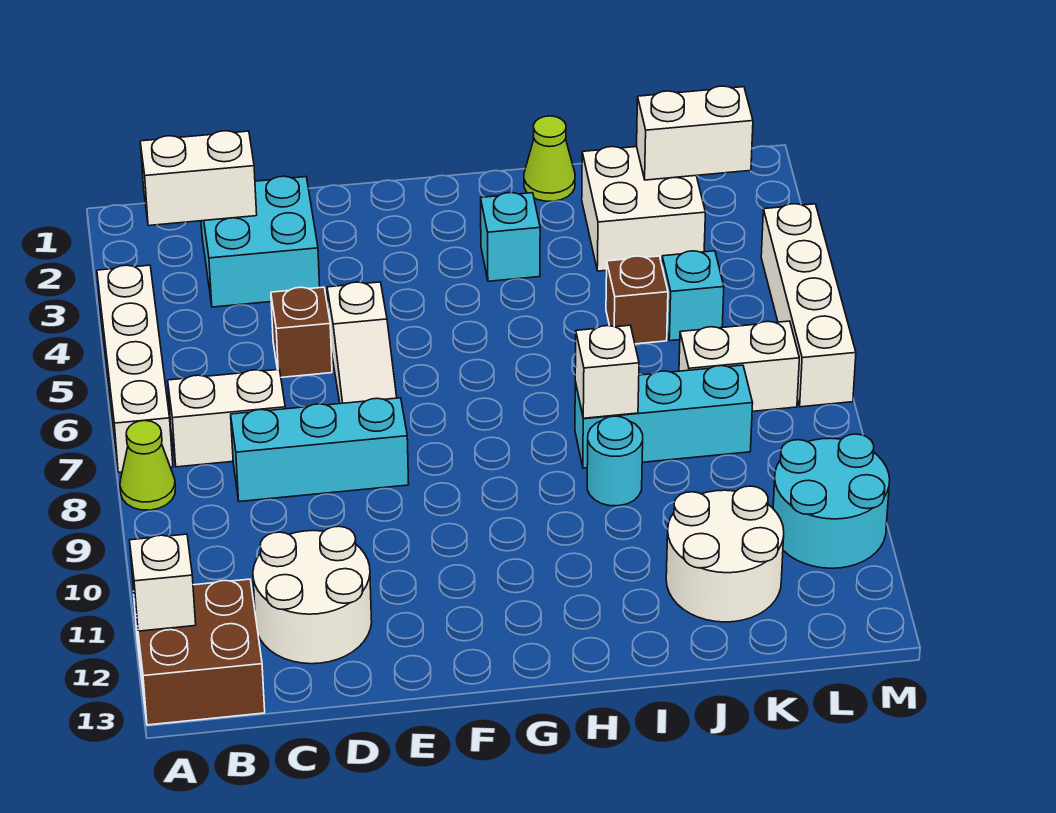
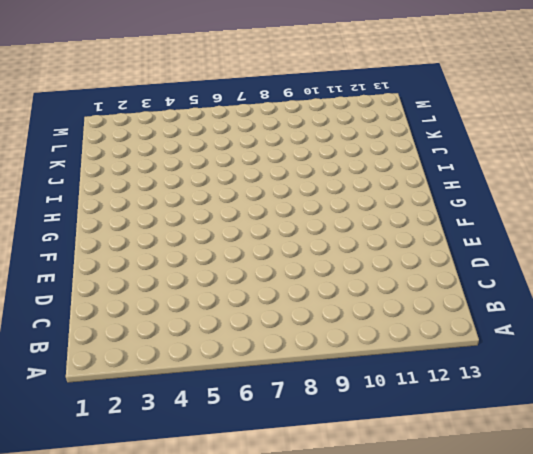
none -> white brick A4:A7 level 1
none -> lime cone A8 level 1
none -> brown brick A12:B13 level 1

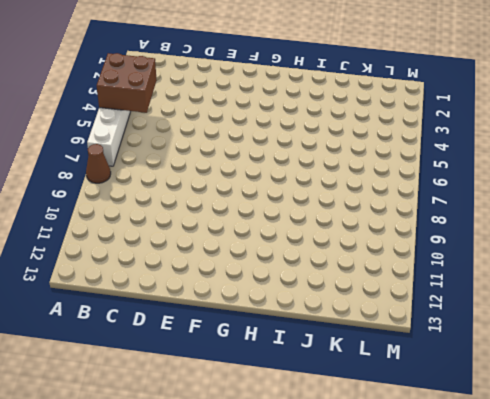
brown brick A4:B5 level 2 -> brown brick A12:B13 level 1
brown cone A8 level 1 -> lime cone A8 level 1
none -> white brick B7:C7 level 1
none -> cyan brick C2:D3 level 1
none -> cyan brick C8:E8 level 1

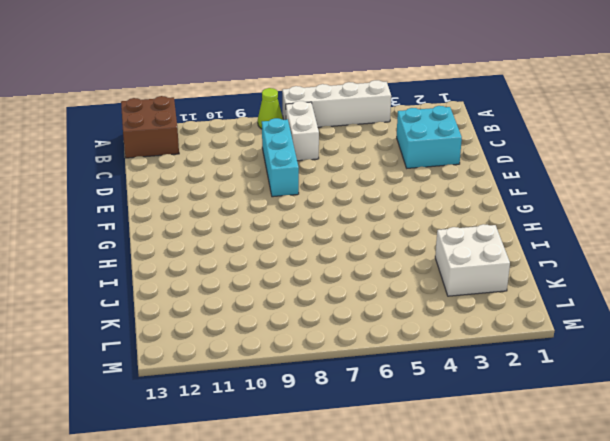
none -> white round brick C11:D12 level 1
none -> brown brick D5 level 1
none -> white slope E5:E7 level 1 top 5

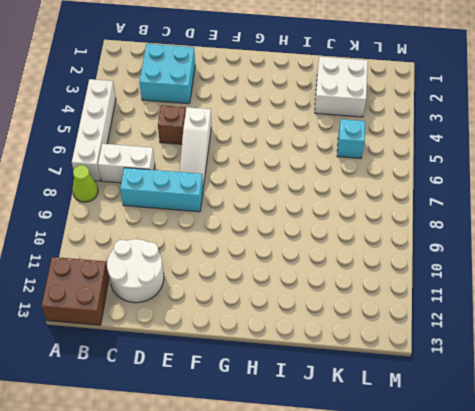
none -> cyan brick H3 level 1
none -> lime cone I1 level 1
none -> cyan brick I8:K8 level 1

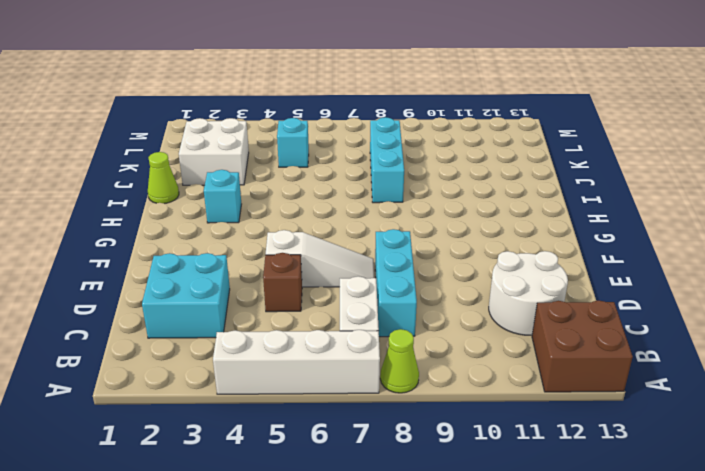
none -> cyan round brick I9 level 1
none -> brown brick J5 level 1
none -> white round brick J11:K12 level 1

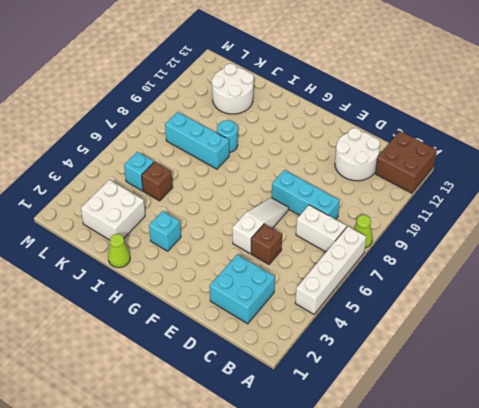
none -> white brick K7:L7 level 1
none -> cyan round brick L10:M11 level 1
none -> white brick M4:M7 level 1

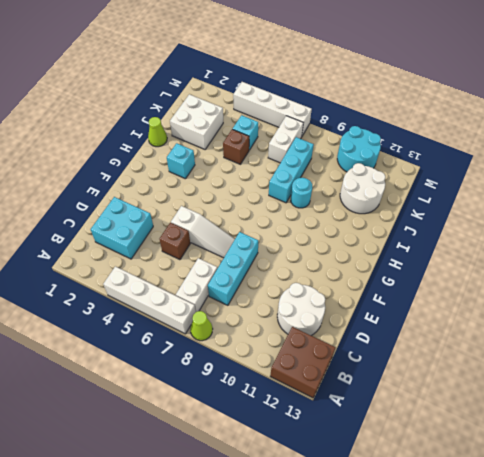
none -> white brick A12 level 2
none -> white brick B2:C2 level 2
none -> white brick I8 level 2

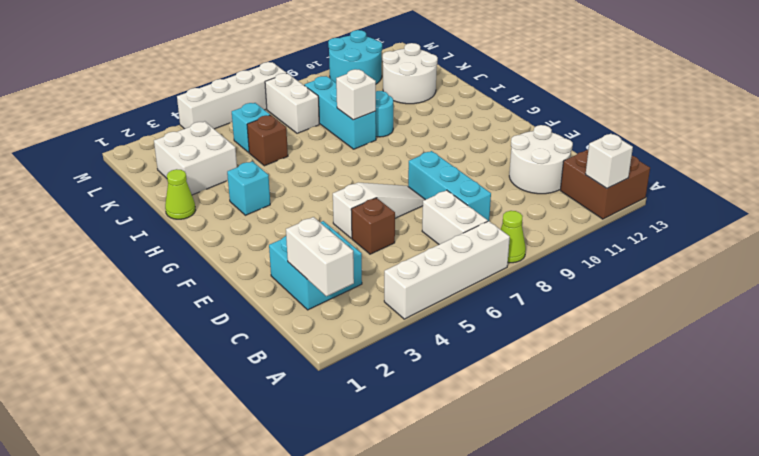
none -> white brick K2:L2 level 2

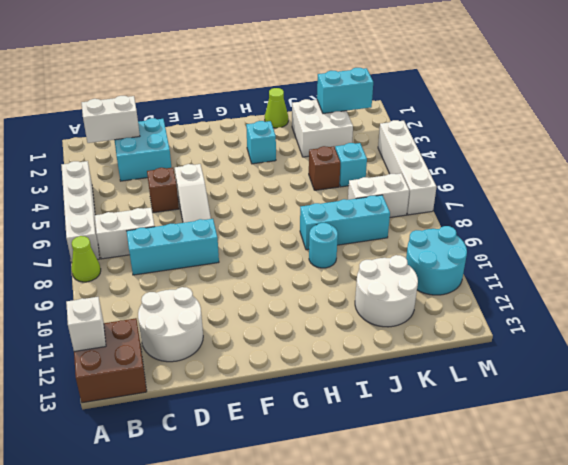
cyan brick K2:L2 level 2 -> white brick K2:L2 level 2
none -> white brick I8 level 2

